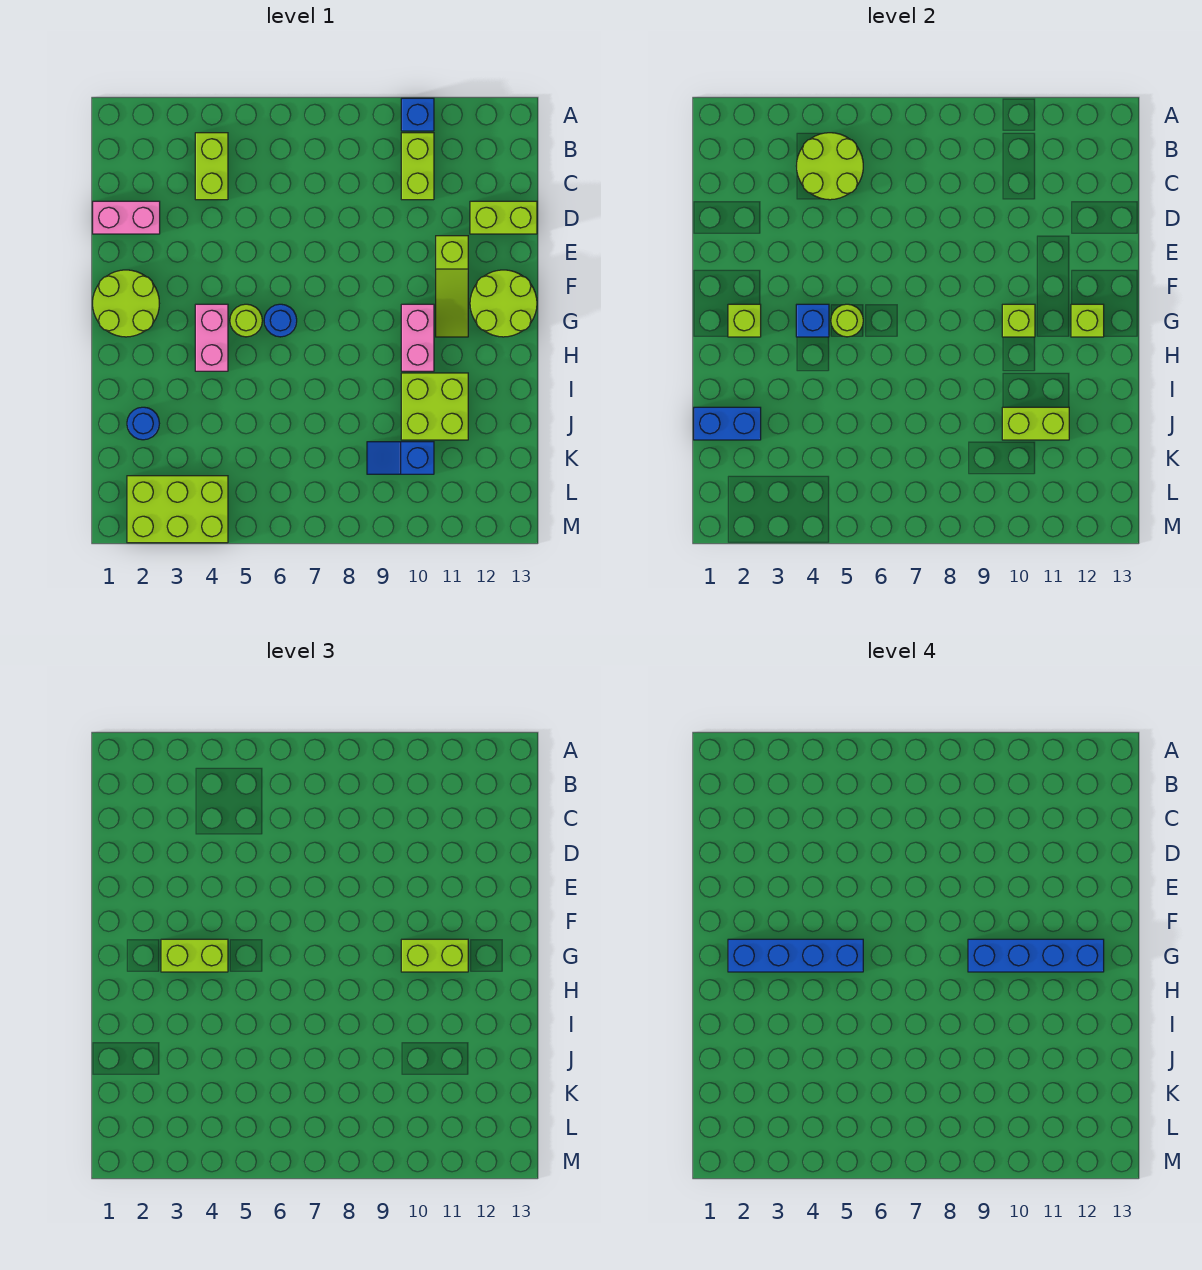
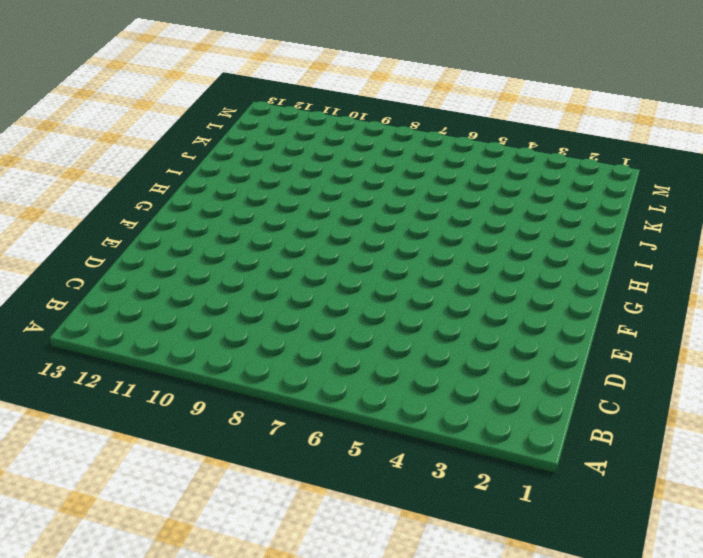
none -> blue brick A10 level 1
none -> lime brick B4:C4 level 1
none -> lime brick B10:C10 level 1

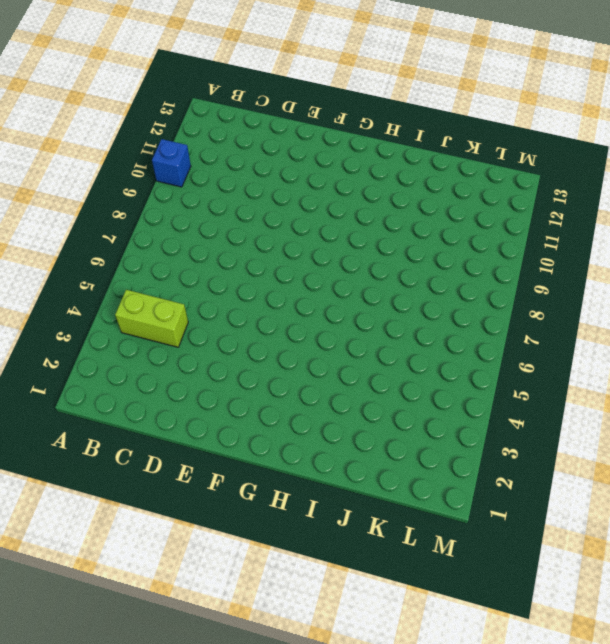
none -> lime brick B10:C10 level 1
none -> pink brick D1:D2 level 1
none -> lime brick D12:D13 level 1

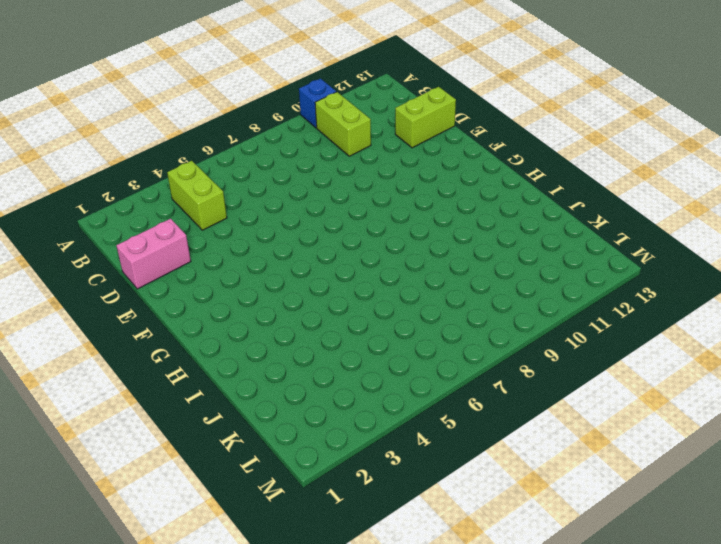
none -> lime slope E11:G11 level 1 top E
none -> lime round brick F1:G2 level 1
none -> lime round brick F12:G13 level 1

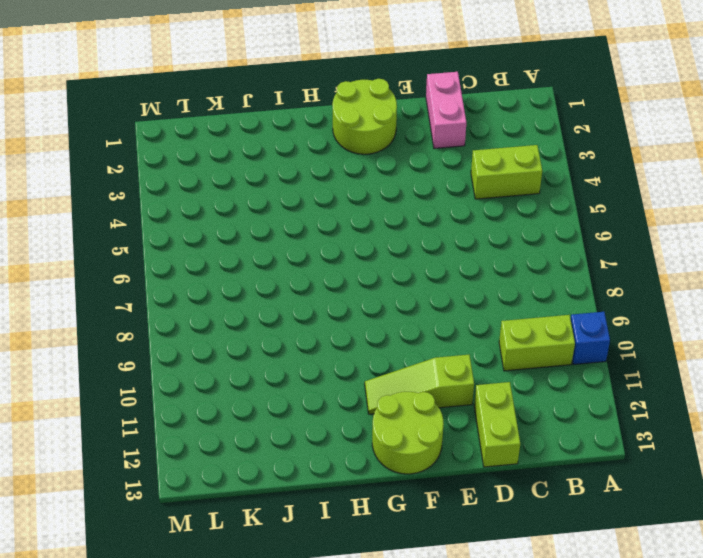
none -> pink brick G4:H4 level 1
none -> lime round brick G5 level 1
none -> blue round brick G6 level 1

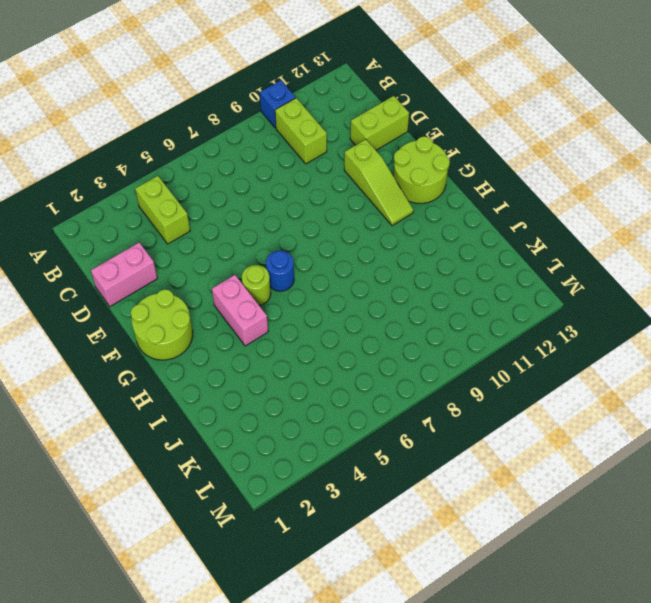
none -> pink brick G10:H10 level 1
none -> lime brick I10:J11 level 1
none -> blue round brick J2 level 1

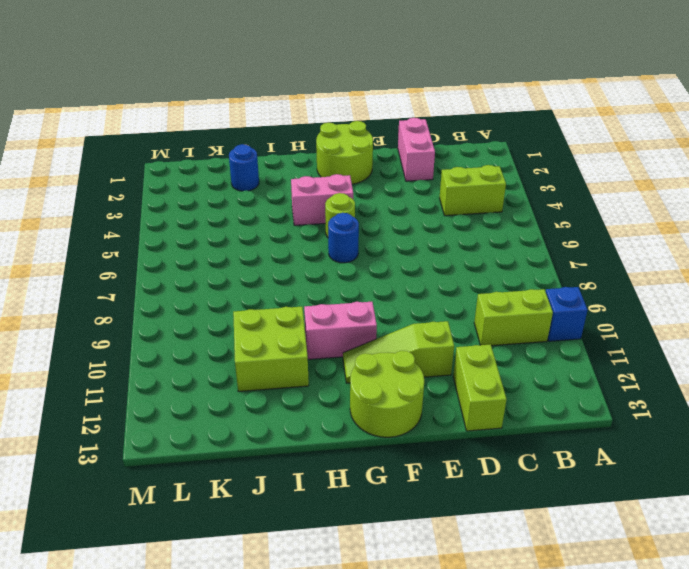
none -> blue slope K9:K10 level 1 top 10
none -> lime brick L2:M4 level 1
none -> lime round brick B4:C5 level 2

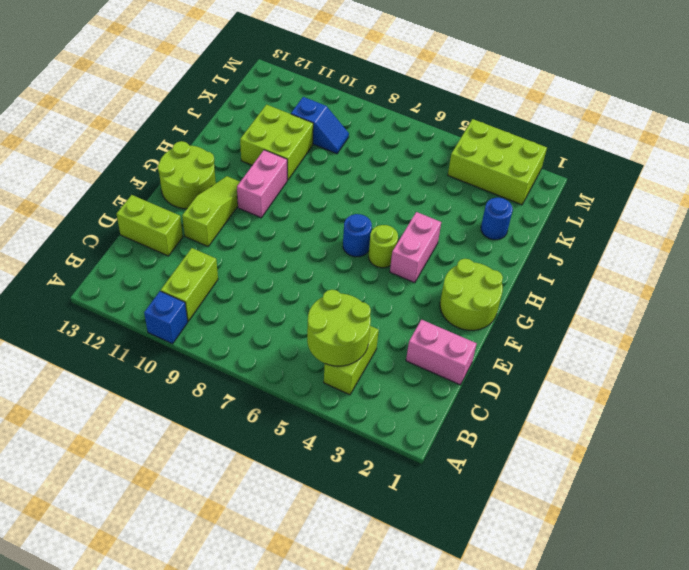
none -> lime brick G2 level 2
none -> blue brick G4 level 2
none -> lime round brick G5 level 2

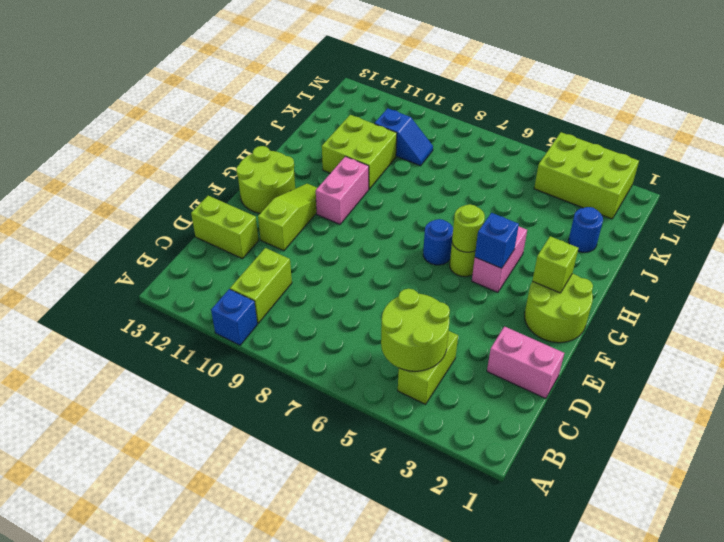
none -> lime brick G10 level 2
none -> lime brick G12 level 2
none -> blue brick J1:J2 level 2

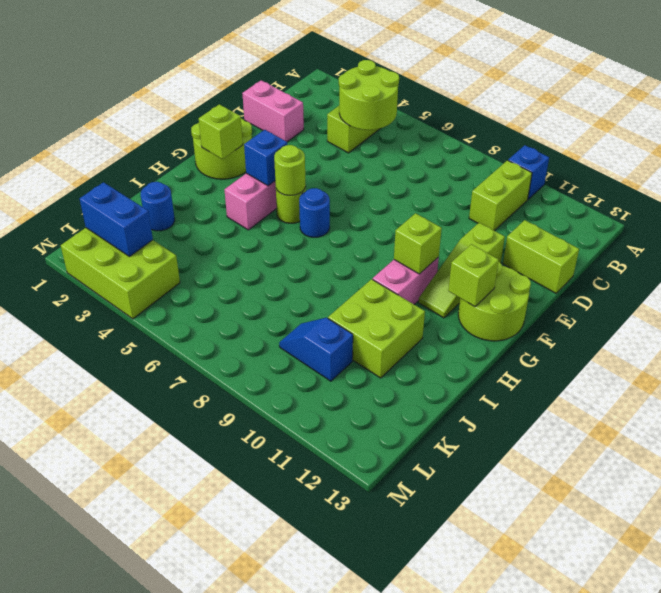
blue brick L2:L3 level 2 -> blue brick J1:J2 level 2
none -> lime brick J10:J11 level 2
none -> lime brick G3:G4 level 3
none -> lime brick G10:G11 level 3

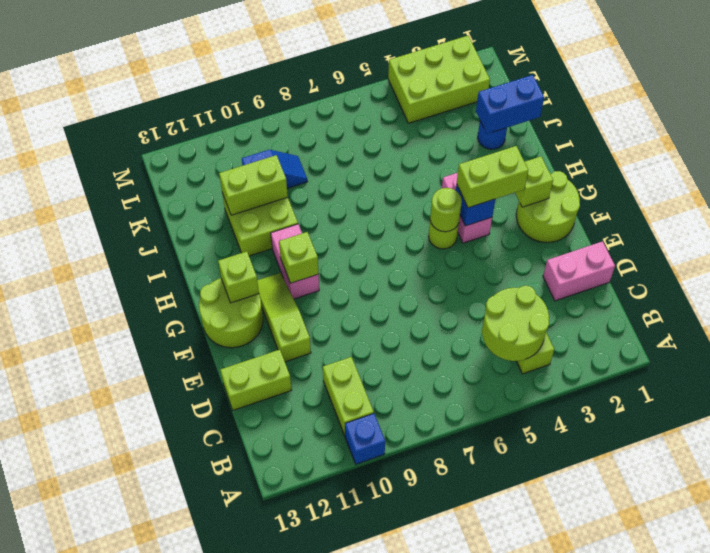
none -> blue round brick G6 level 1
none -> lime brick G10:G11 level 3
none -> blue brick G2:G5 level 4

